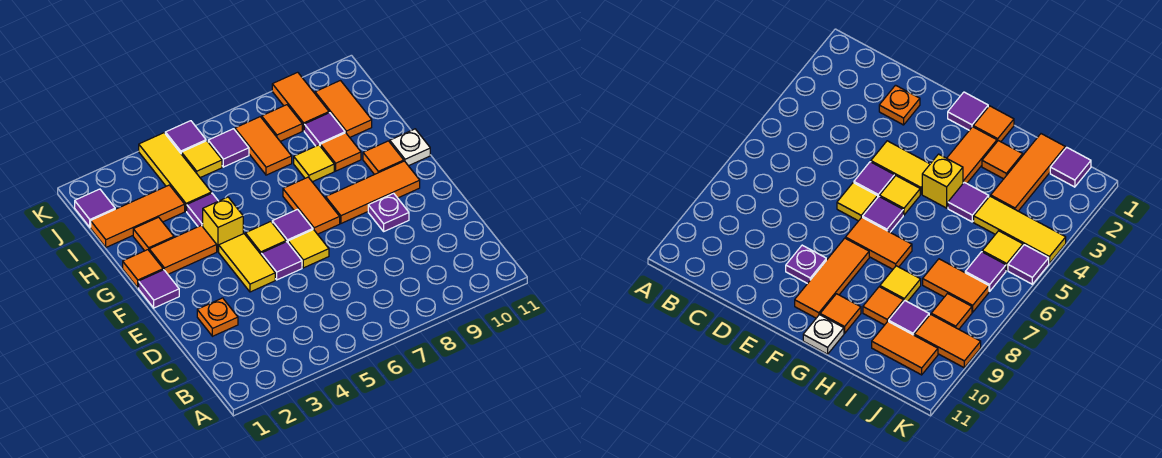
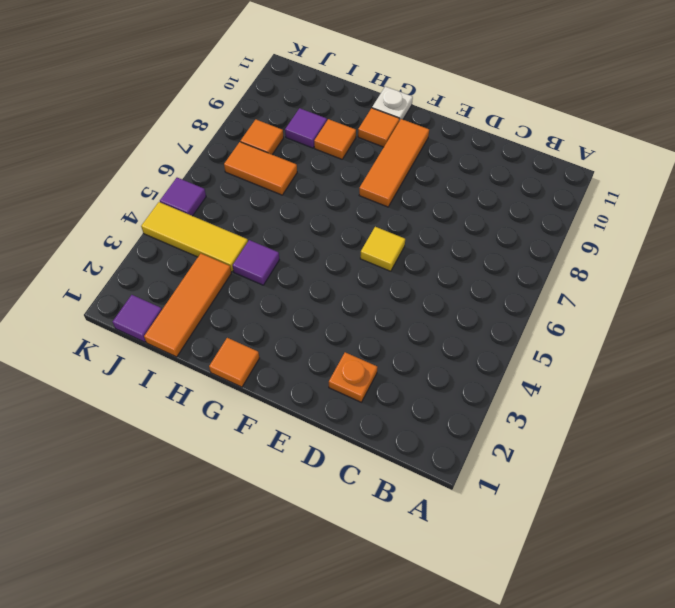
none -> yellow tile E4:F4 level 1
none -> purple tile E5 level 1
none -> purple plate E9 level 1
none -> purple tile F1 level 1

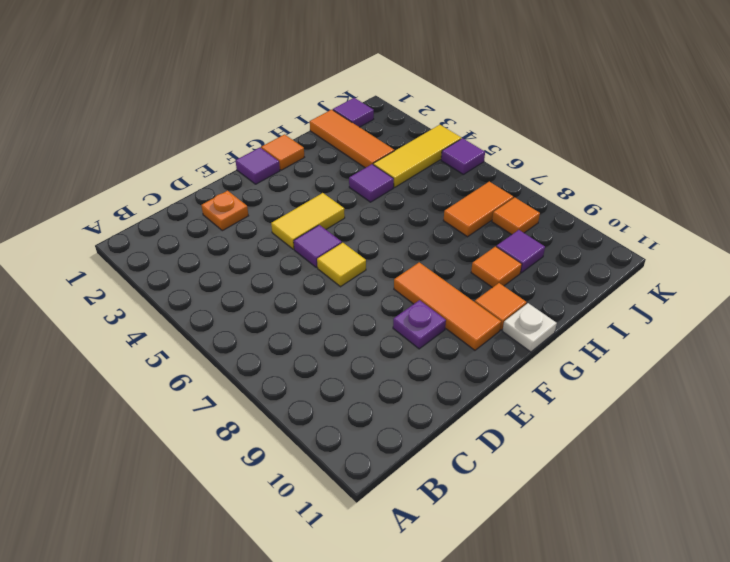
none -> yellow tile F5 level 1
none -> purple tile F6 level 1
none -> orange tile F7:G7 level 1
none -> orange tile G2:G3 level 1

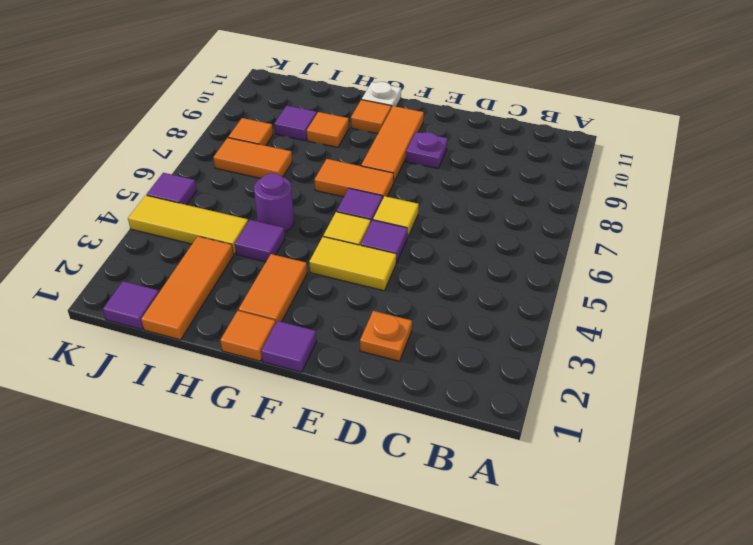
purple round brick H5 level 1 -> none
none -> yellow brick G4 level 1
none -> orange tile H2 level 1
none -> yellow tile H8 level 1
none -> orange tile I10:J10 level 1

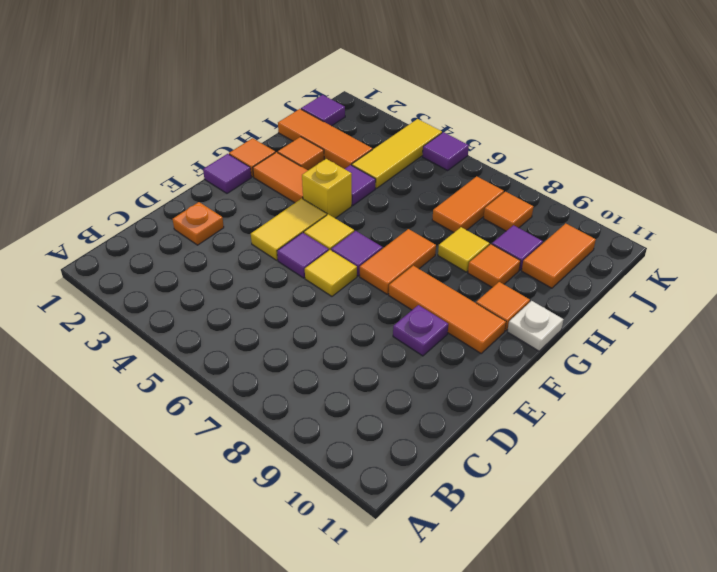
none -> yellow tile J5 level 1
none -> purple tile J6 level 1
none -> orange tile J9:K9 level 1

